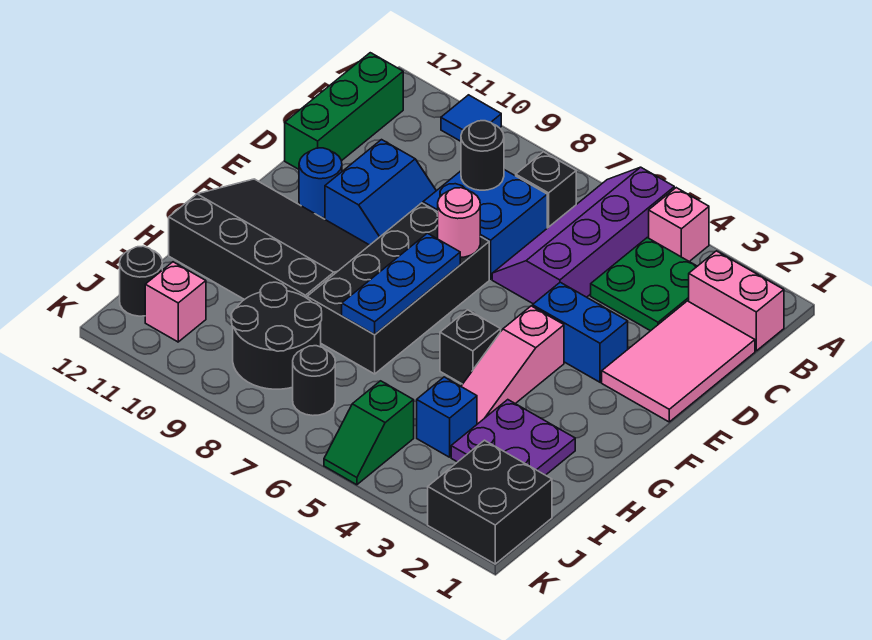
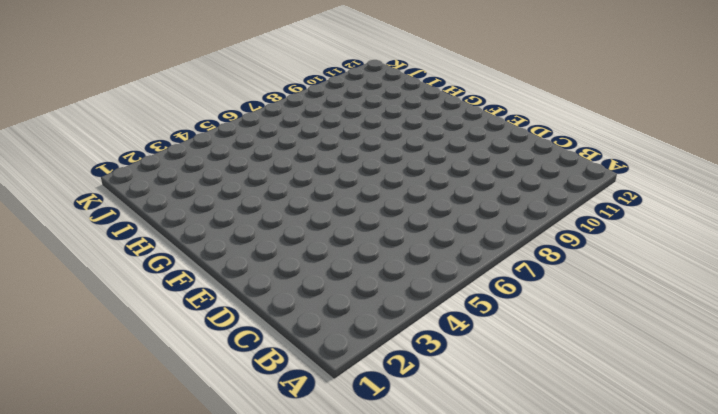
none -> pink brick A4 level 1
none -> purple slope A5:D6 level 1 top 5
none -> blue tile A10 level 1

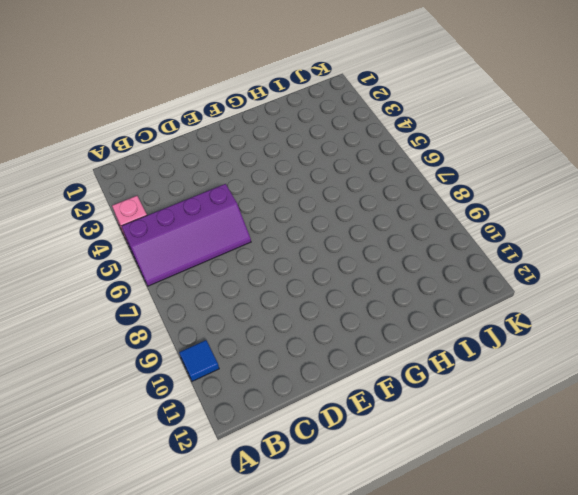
none -> pink brick B1:B2 level 1
none -> green plate B3:C4 level 1
none -> black brick B7 level 1

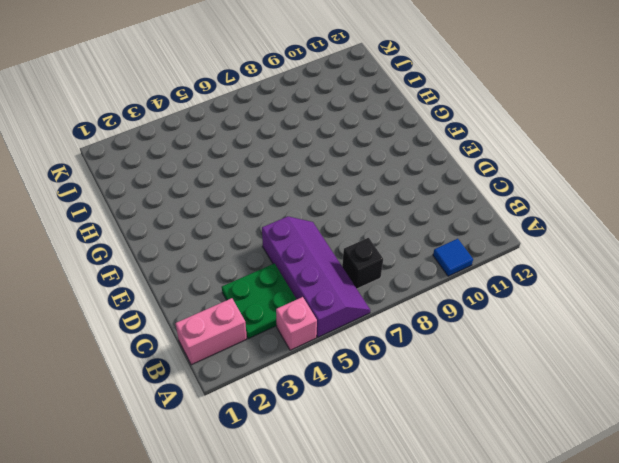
none -> green brick B12:D12 level 1
none -> pink tile C1:E2 level 1
none -> blue brick C7:D8 level 1

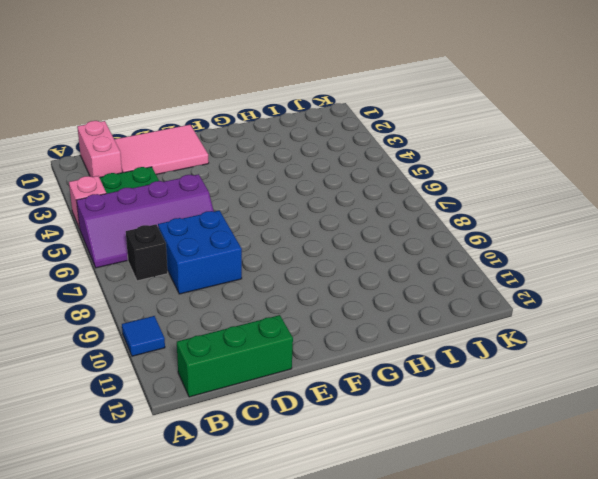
none -> blue slope D9:E10 level 1 top 10
none -> blue brick E3:E4 level 1
none -> black brick E7:H8 level 1

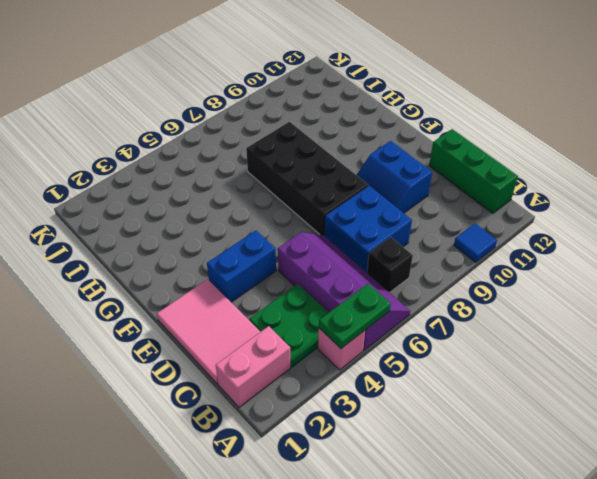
green plate A4:A5 level 2 -> none
none -> blue round brick E11 level 1
none -> pink slope F4:H4 level 1 top F
none -> black slope F9:H12 level 1 top H

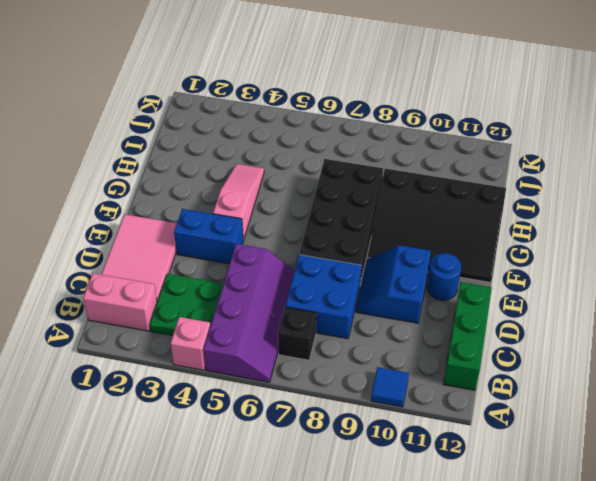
none -> black brick G5 level 1
none -> purple plate H2:I3 level 1
none -> blue brick I4 level 1

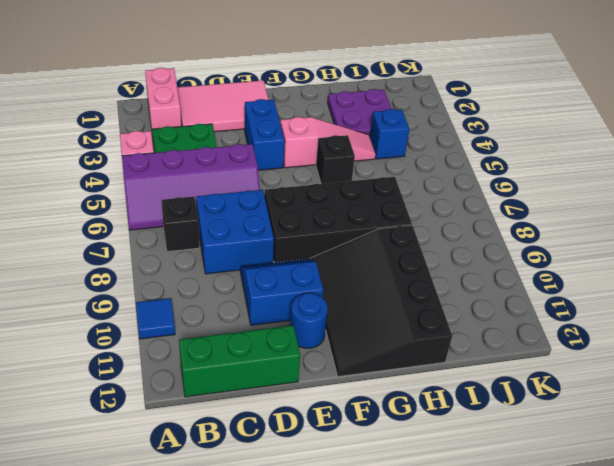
none -> black round brick I8:J9 level 1
none -> black brick J1:K2 level 1
none -> green slope J5:K5 level 1 top J

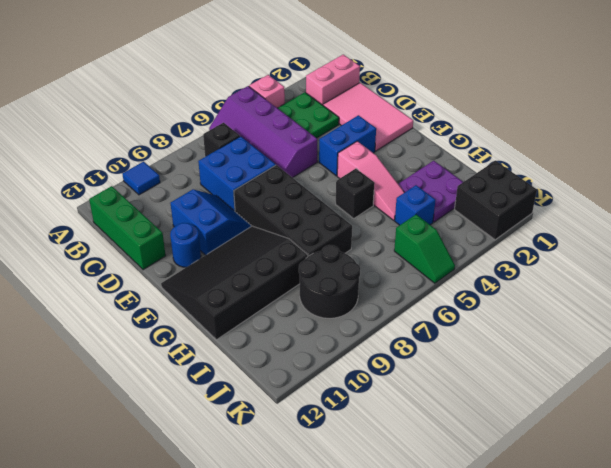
none -> black round brick J7 level 1
none -> pink brick J11 level 1
none -> black round brick J12 level 1

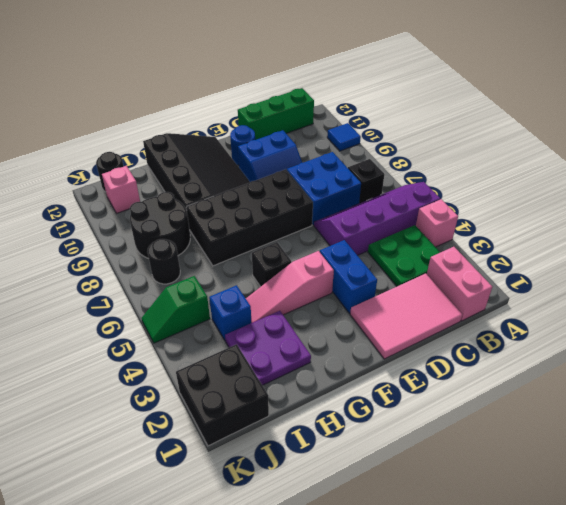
none -> black round brick C8 level 2
none -> pink round brick E7 level 2
none -> blue plate F7:H7 level 2

